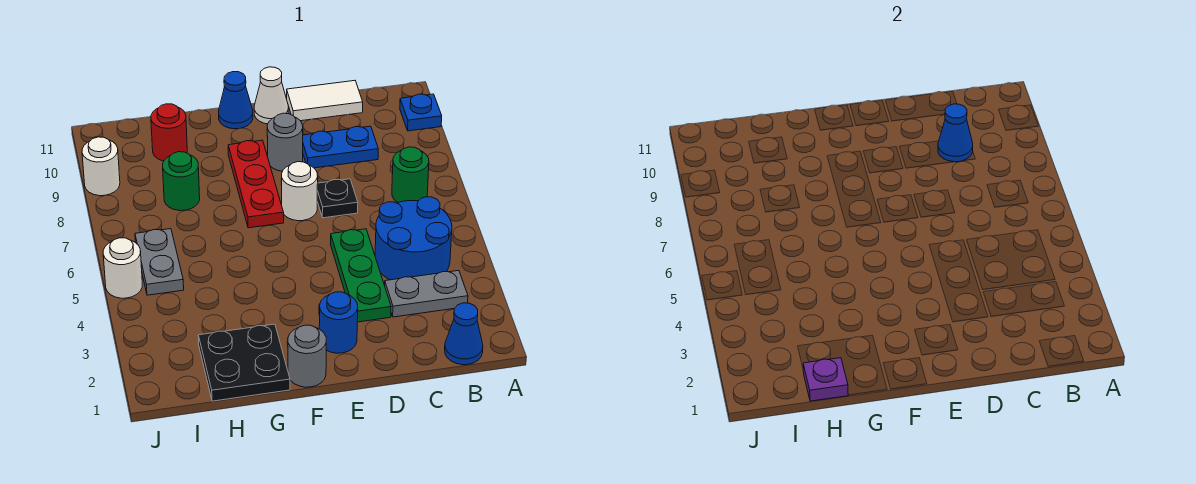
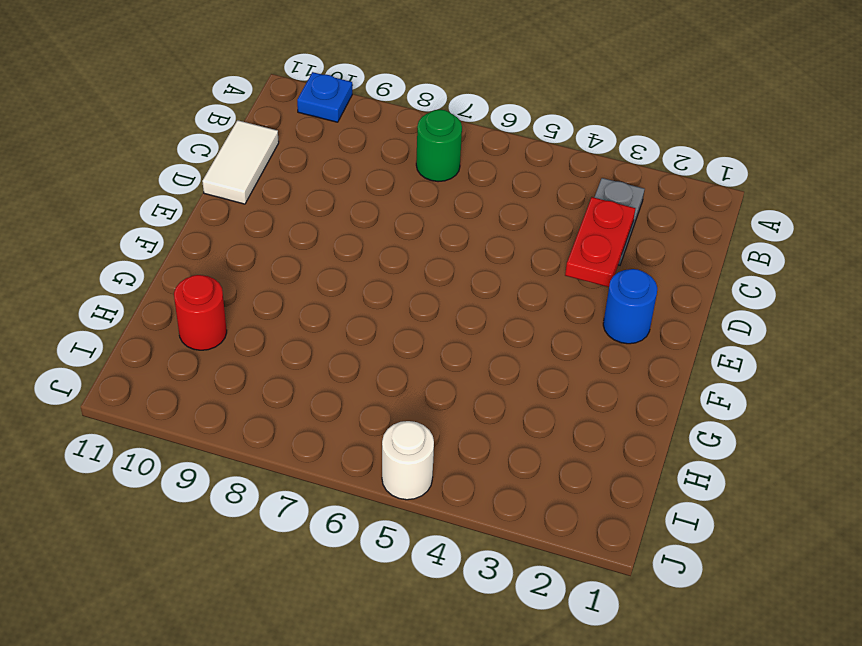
red plate C3:D3 level 2 -> none
none -> blue cone B1 level 1
none -> blue round brick B4:C5 level 1
none -> blue plate C9:D9 level 1

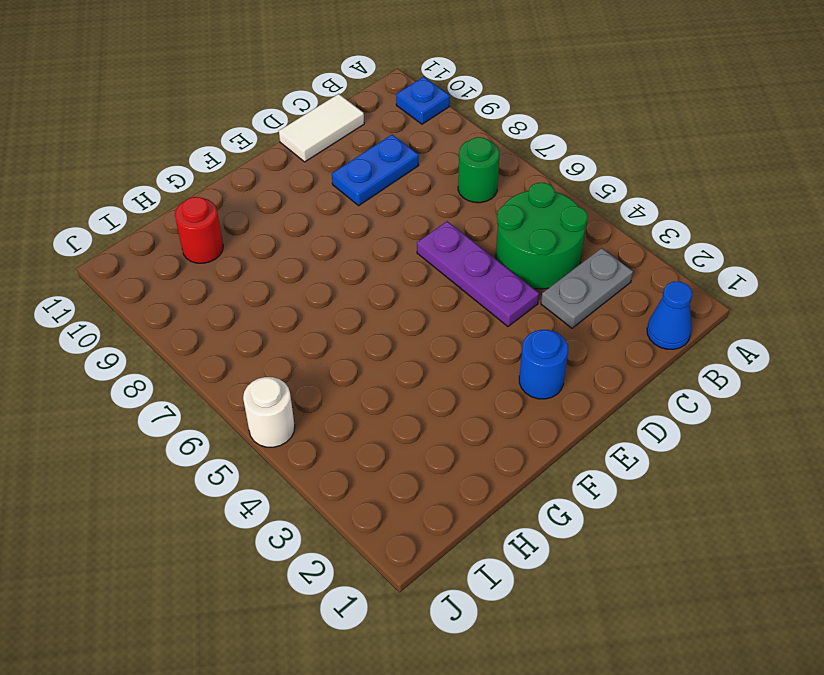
green round brick B4:C5 level 1 -> blue round brick B4:C5 level 1
purple plate D4:D6 level 1 -> green plate D3:D5 level 1
none -> black plate D7 level 1
none -> white round brick E7 level 1
none -> grey round brick E9 level 1

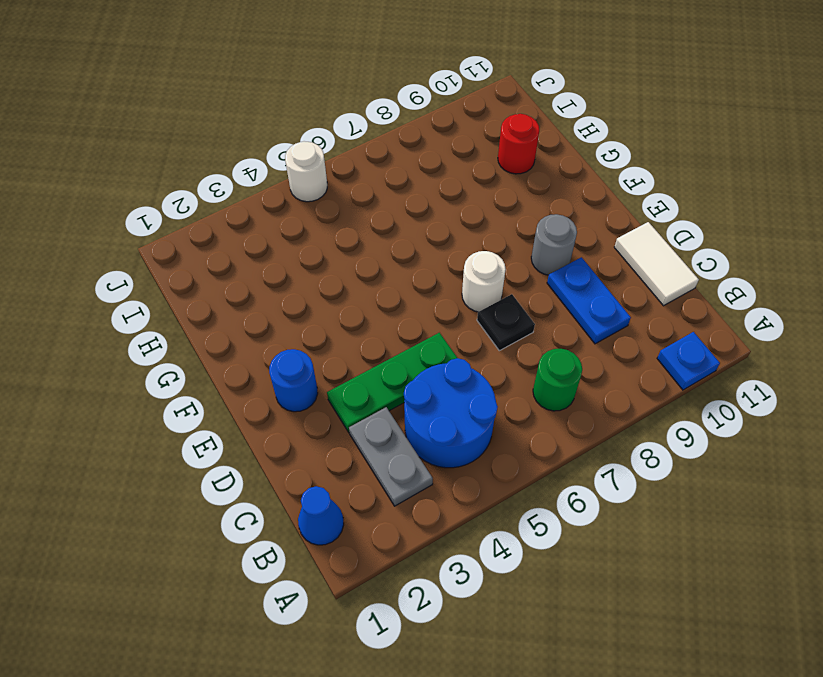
none -> white cone E11 level 1
none -> grey round brick F1 level 1
none -> red plate F7:F9 level 1

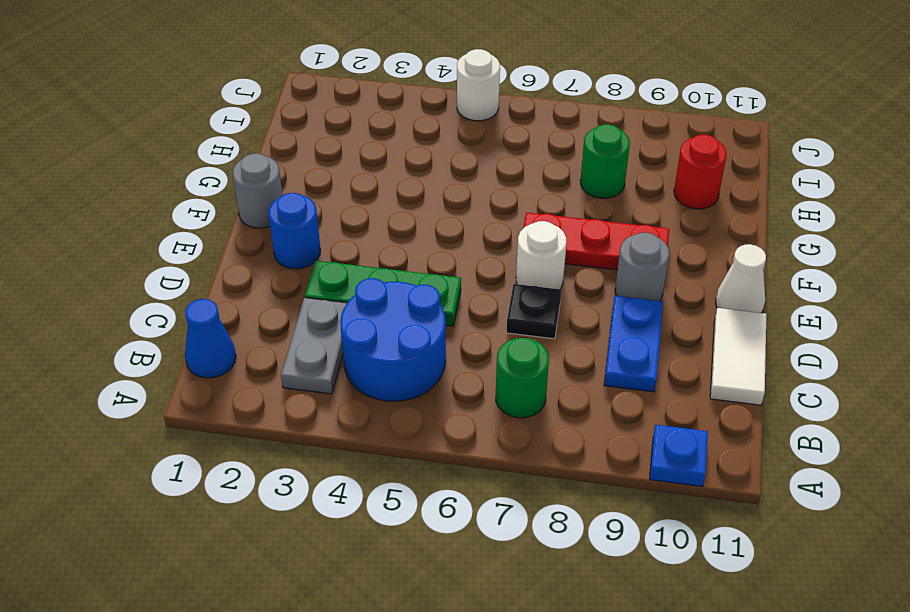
none -> blue cone F11 level 1
none -> black plate G1:H2 level 1
none -> grey plate I5:I6 level 1

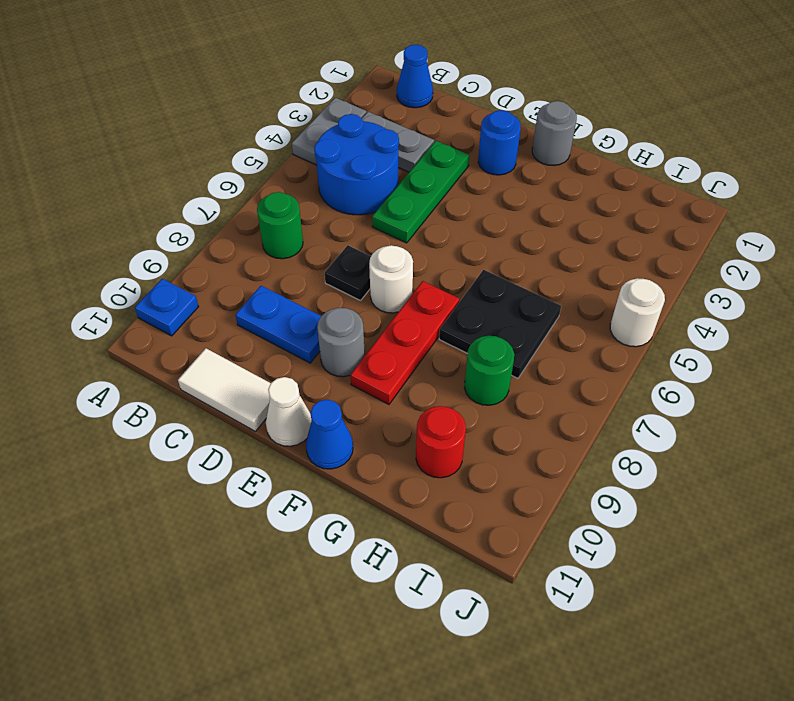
grey plate A3:A4 level 1 -> grey plate I5:I6 level 1
black plate G6:H7 level 1 -> black plate G1:H2 level 1
none -> white round brick J9 level 1
none -> blue cone C9 level 2
none -> purple plate H1 level 2

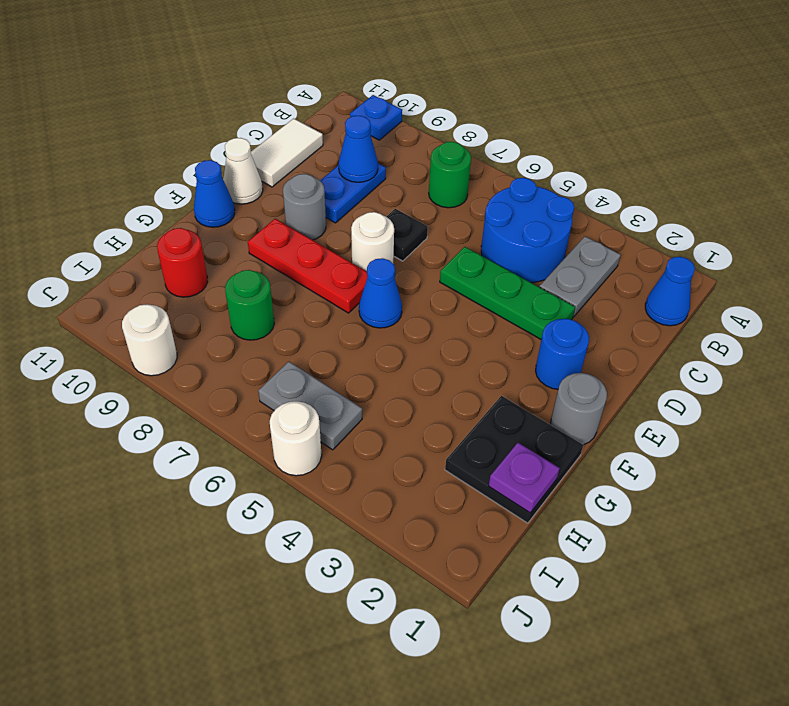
blue cone F6 level 1 -> none

